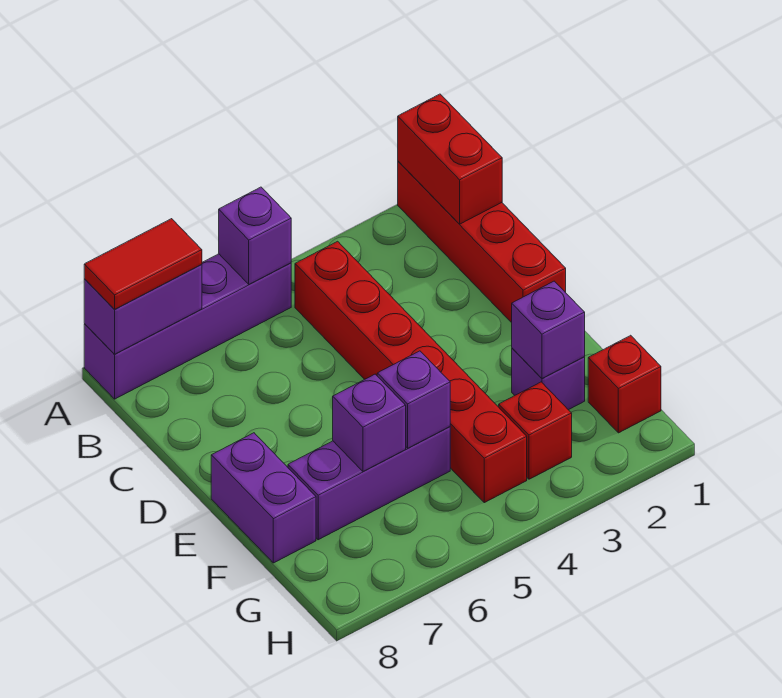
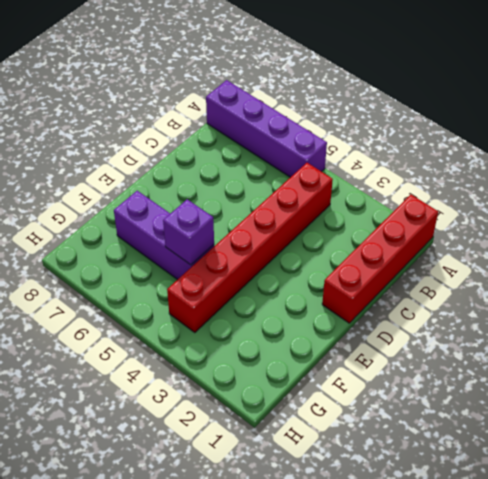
none -> purple brick E8:F8 level 1
none -> purple brick F2 level 1
none -> red brick G1 level 1

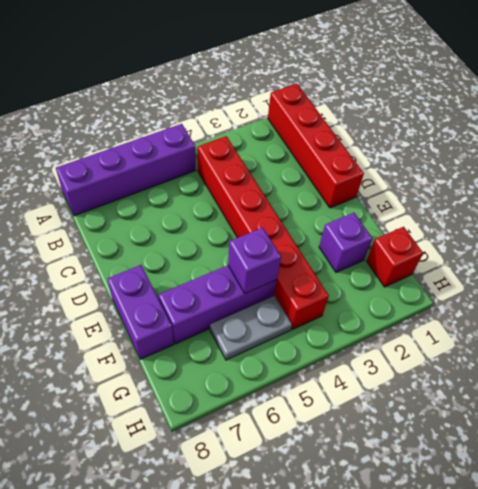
grey plate G5:G6 level 1 -> none
none -> red brick G3 level 1
none -> red brick A1:B1 level 2
none -> purple brick A5 level 2

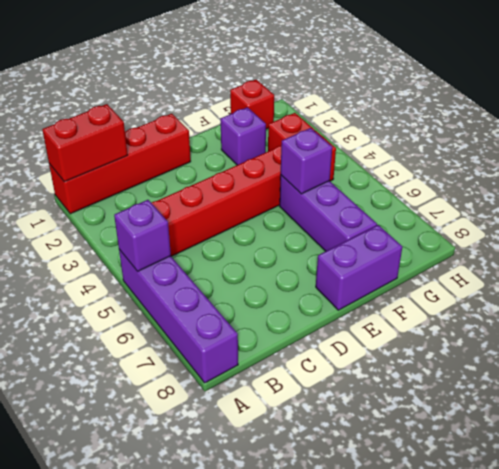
none -> purple brick A7:A8 level 2
none -> purple brick F2 level 2
none -> purple brick F6 level 2

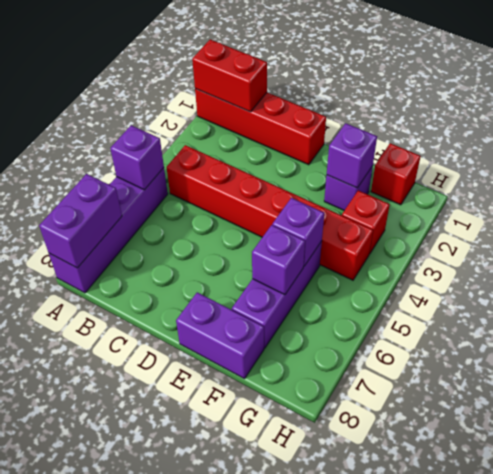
none -> red tile A7:A8 level 3

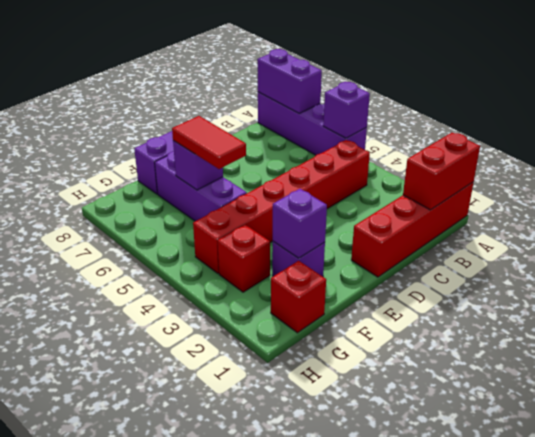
red tile F5:F6 level 3 -> red tile A7:A8 level 3
none -> purple brick F5 level 2

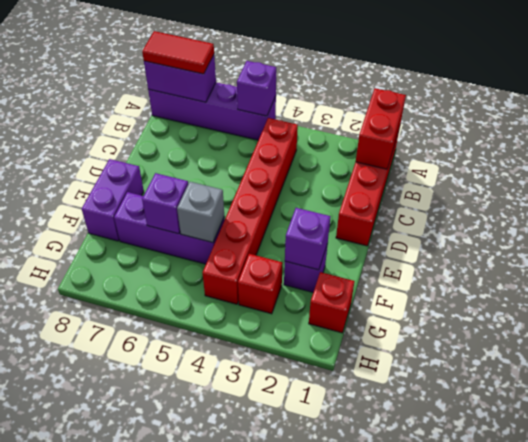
grey brick F5 level 2 -> purple brick F5 level 2

